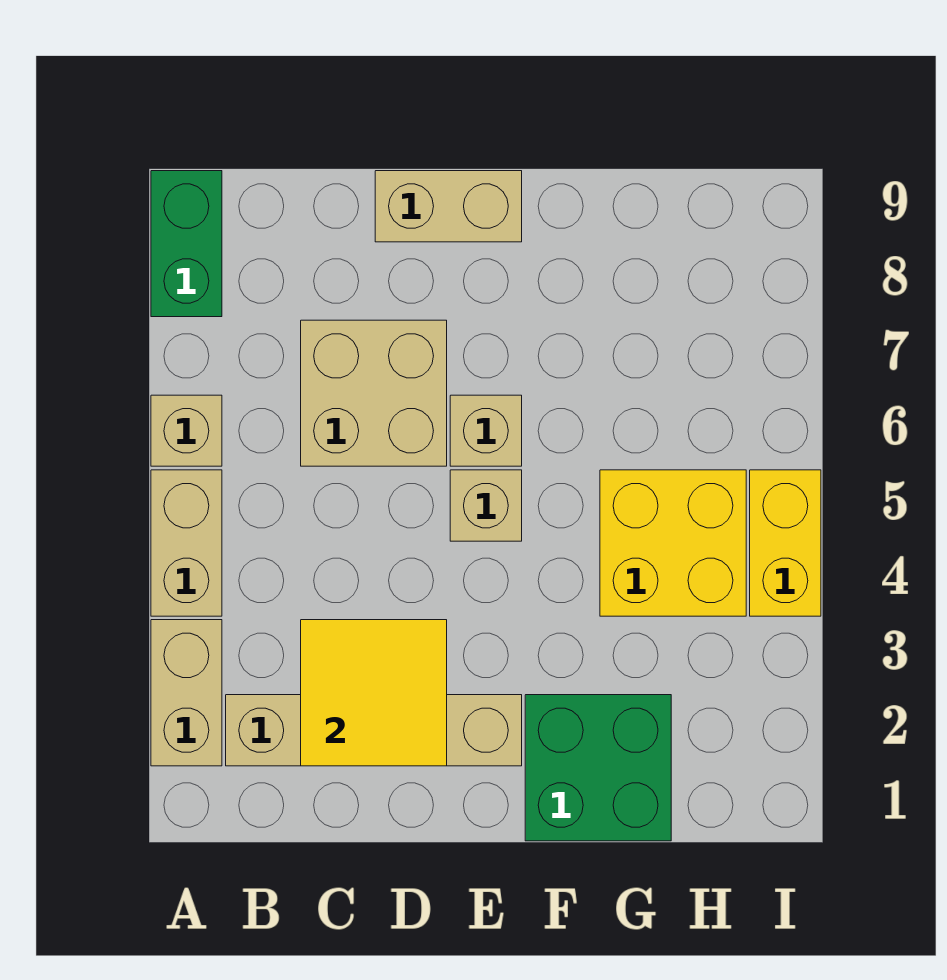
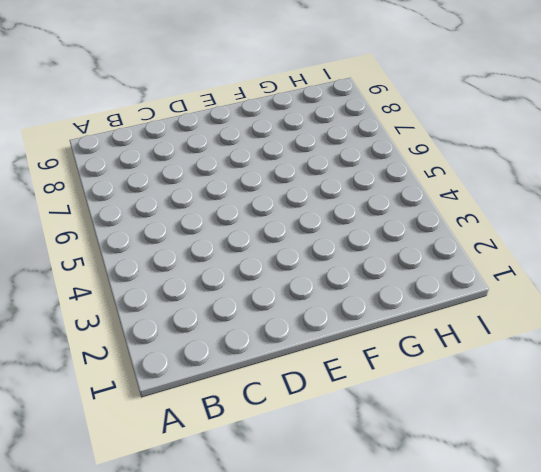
none -> tan brick A2:A3 level 1
none -> tan brick A4:A5 level 1
none -> tan brick A6 level 1

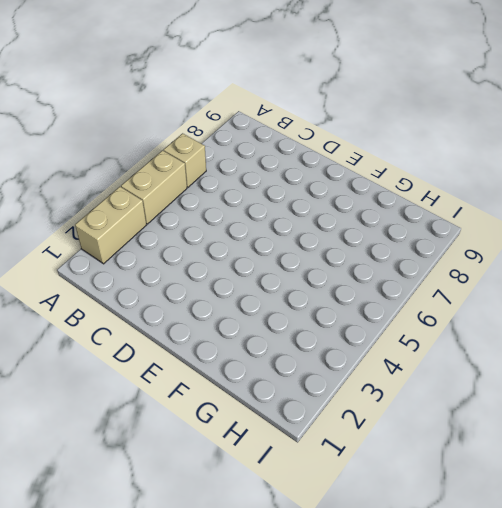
none -> green brick A8:A9 level 1
none -> tan brick B2:E2 level 1
none -> tan brick C6:D7 level 1

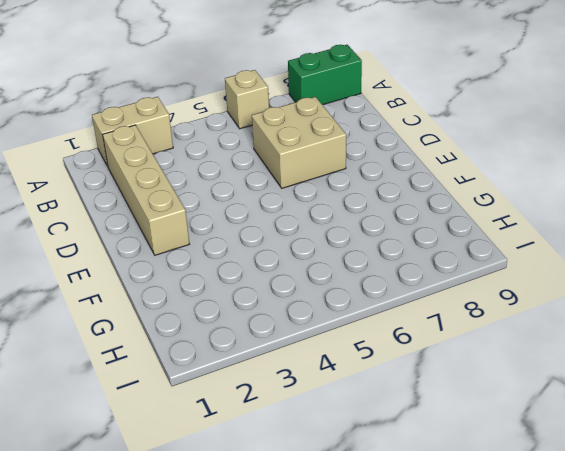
none -> tan brick A4:A5 level 1
none -> tan brick D9:E9 level 1
none -> tan brick E5 level 1

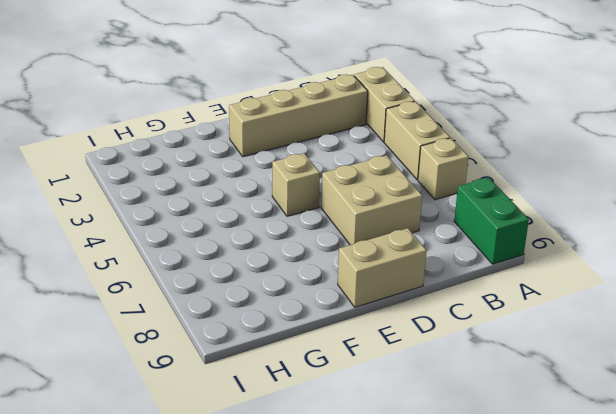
none -> tan brick E6 level 1
none -> green brick F1:G2 level 1
none -> yellow brick G4:H5 level 1

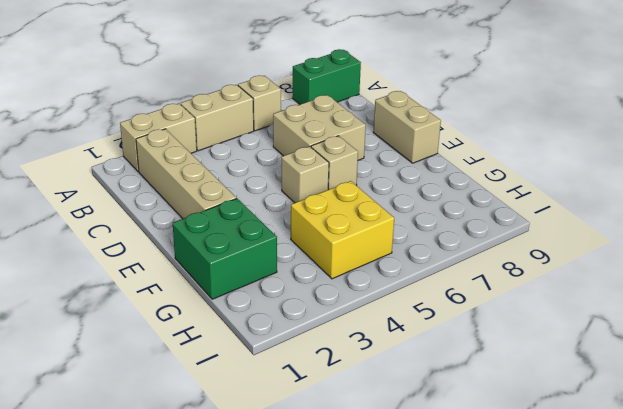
none -> yellow brick I4:I5 level 1
none -> yellow tile C2:D3 level 2

